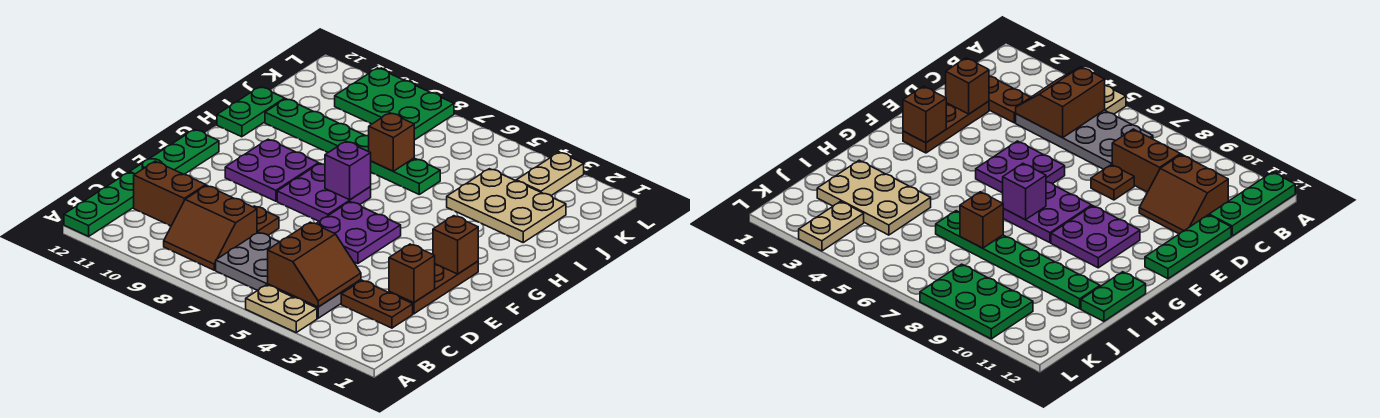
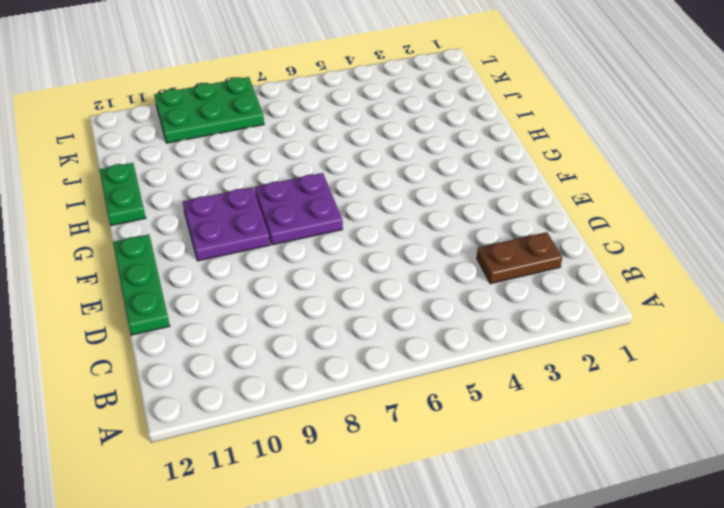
none -> tan plate A4:A5 level 1
none -> green plate A12:C12 level 1
none -> grey plate B4:C7 level 1

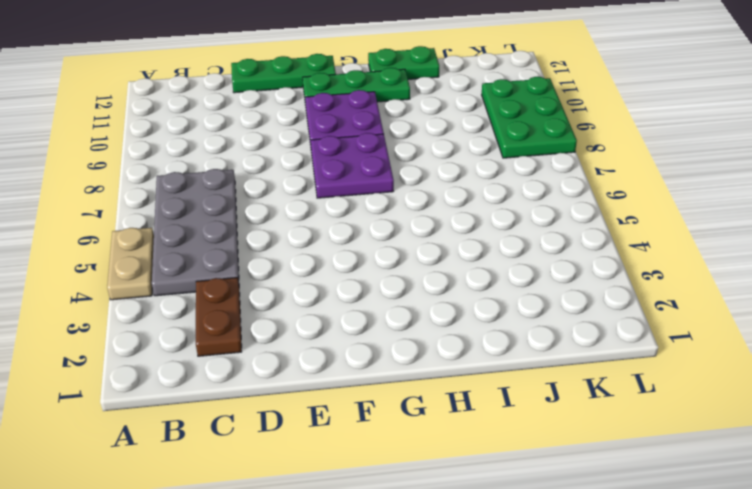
green plate F11:H11 level 1 -> green plate A12:C12 level 1
none -> brown slope B8:C9 level 1 top C
none -> brown slope C10:D11 level 1 top C
none -> brown plate D2:F2 level 1

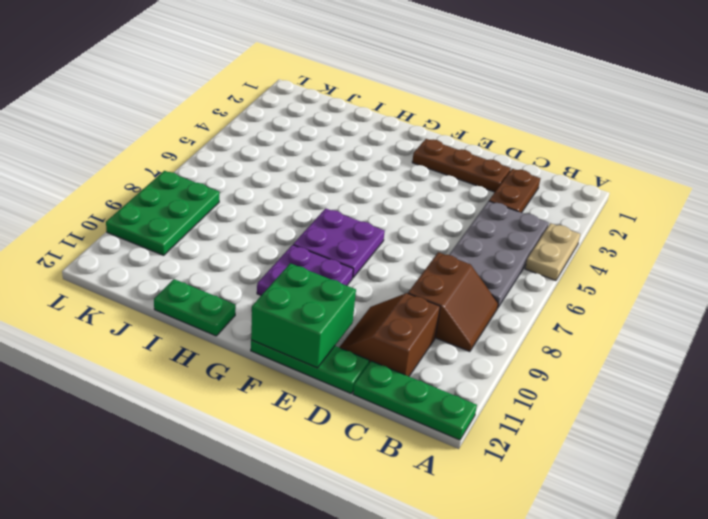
green brick E11:F12 level 2 -> none
none -> brown plate D8 level 1
none -> purple plate E5:F6 level 1
none -> tan plate I2:J4 level 1

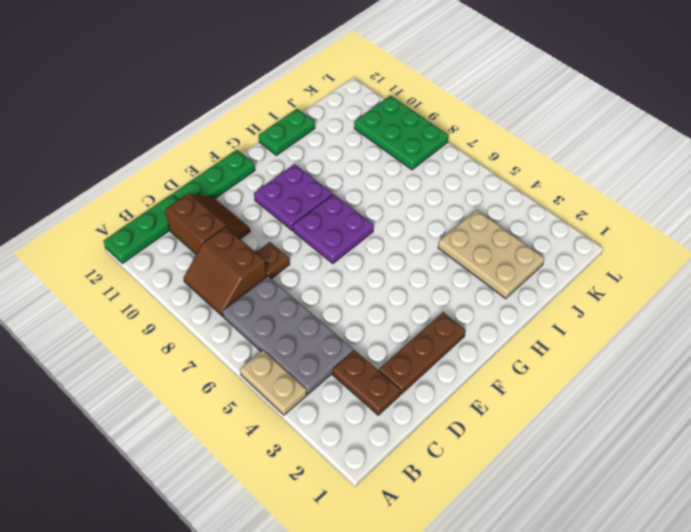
none -> purple plate E5:F6 level 1
none -> green plate I6:I11 level 1
none -> tan plate K3:L3 level 1

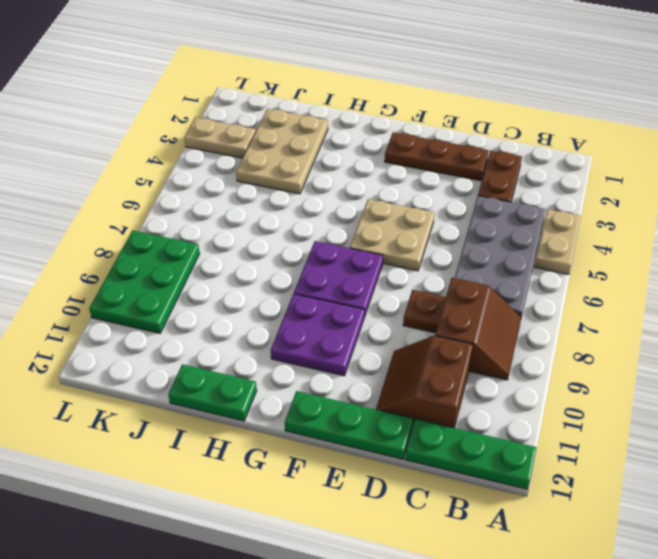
tan plate E5:F6 level 1 -> purple plate E5:F6 level 1
none -> green plate I6:I11 level 1
none -> brown slope B4:C5 level 2 top 5
none -> brown brick D2 level 2

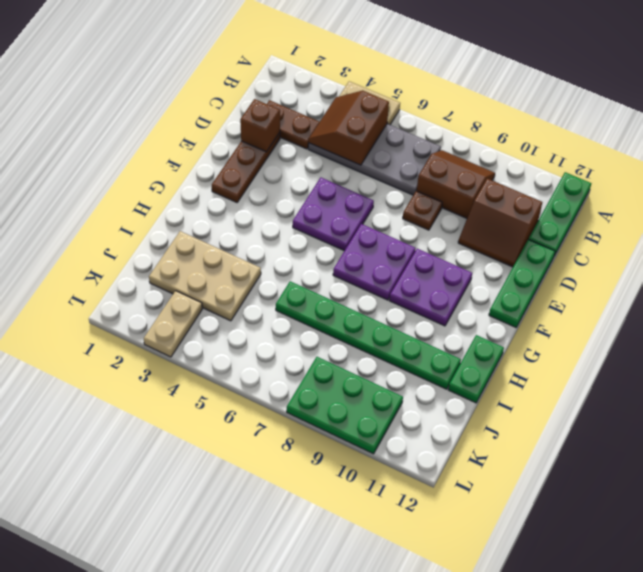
none -> brown brick F2 level 2
none -> purple brick G7 level 2
none -> brown brick I7 level 2

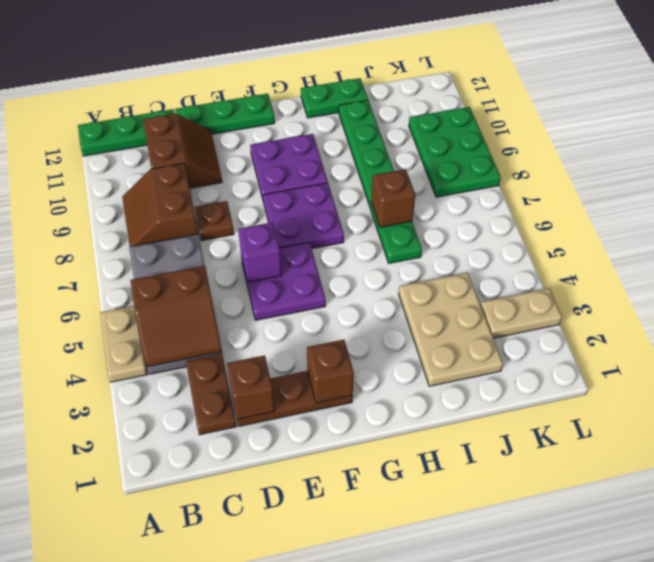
purple brick E6 level 2 -> purple brick G7 level 2

